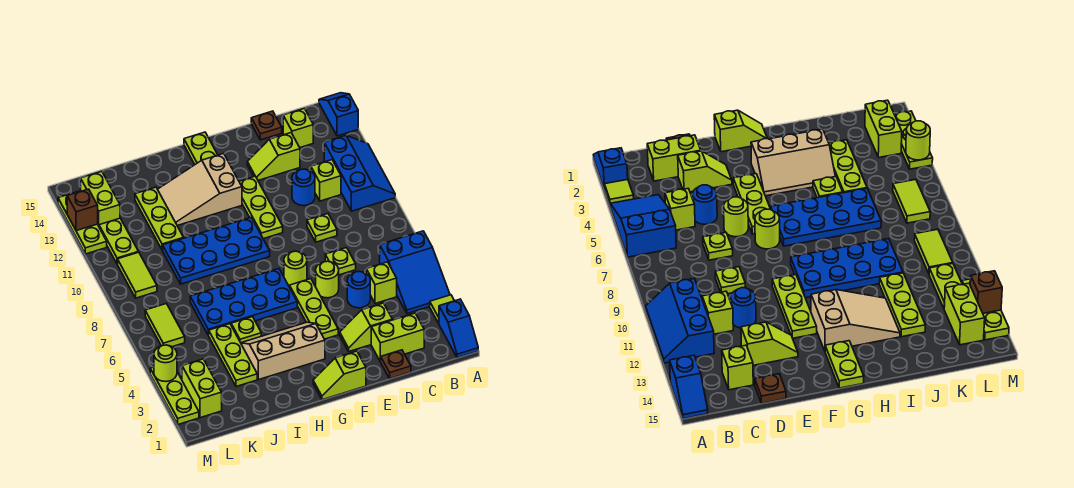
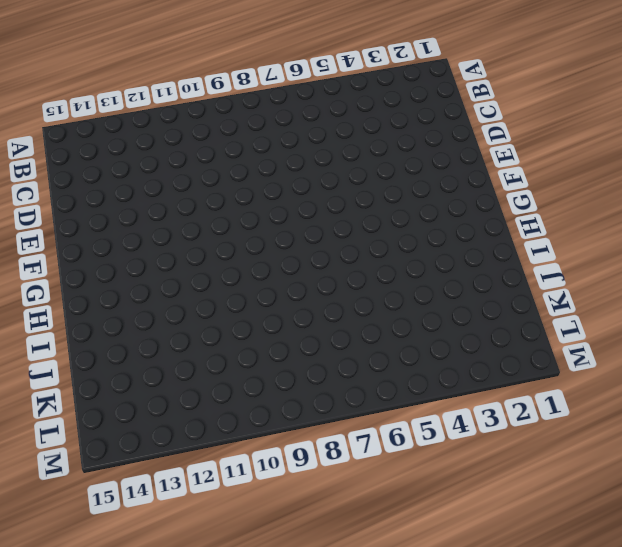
none -> blue slope A1:A2 level 1 top 2
none -> lime tile A3 level 1
none -> blue slope A4:B6 level 1 top 6
none -> blue slope A10:B12 level 1 top B

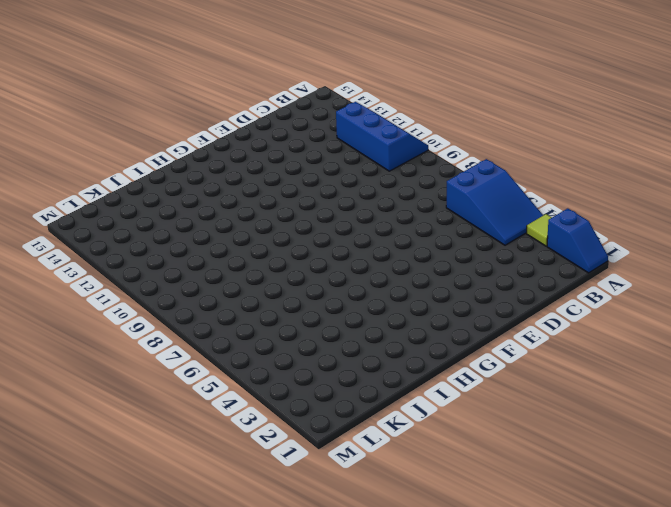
none -> blue slope A14:A15 level 1 top 14
none -> lime brick C2:D2 level 1
none -> lime brick C5 level 1
none -> lime brick C11 level 1

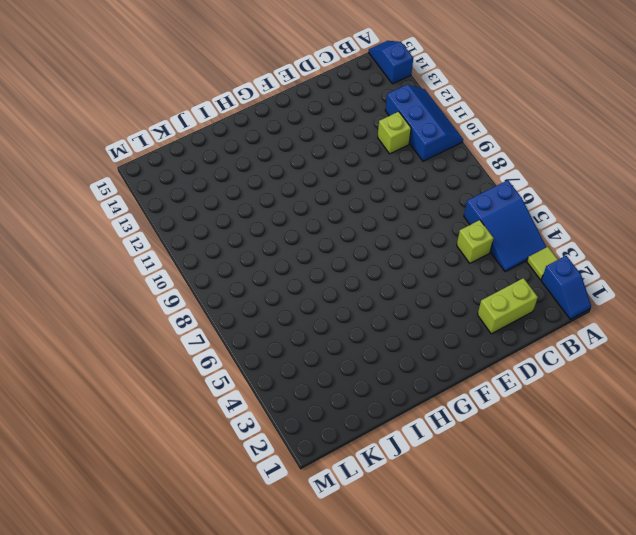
none -> lime brick C14 level 1
none -> brown plate D1 level 1
none -> lime slope D3:E3 level 1 top D
none -> blue round brick D5 level 1

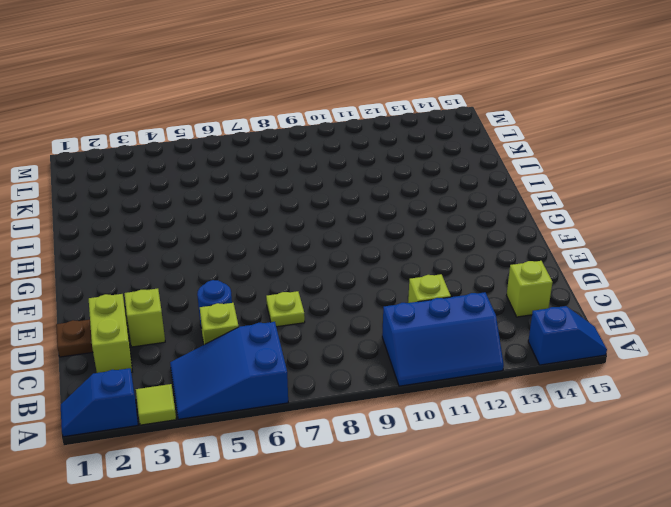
none -> lime plate D9 level 1
none -> blue round brick D11 level 1
none -> lime slope D13:E13 level 1 top D
none -> brown plate D15 level 1

